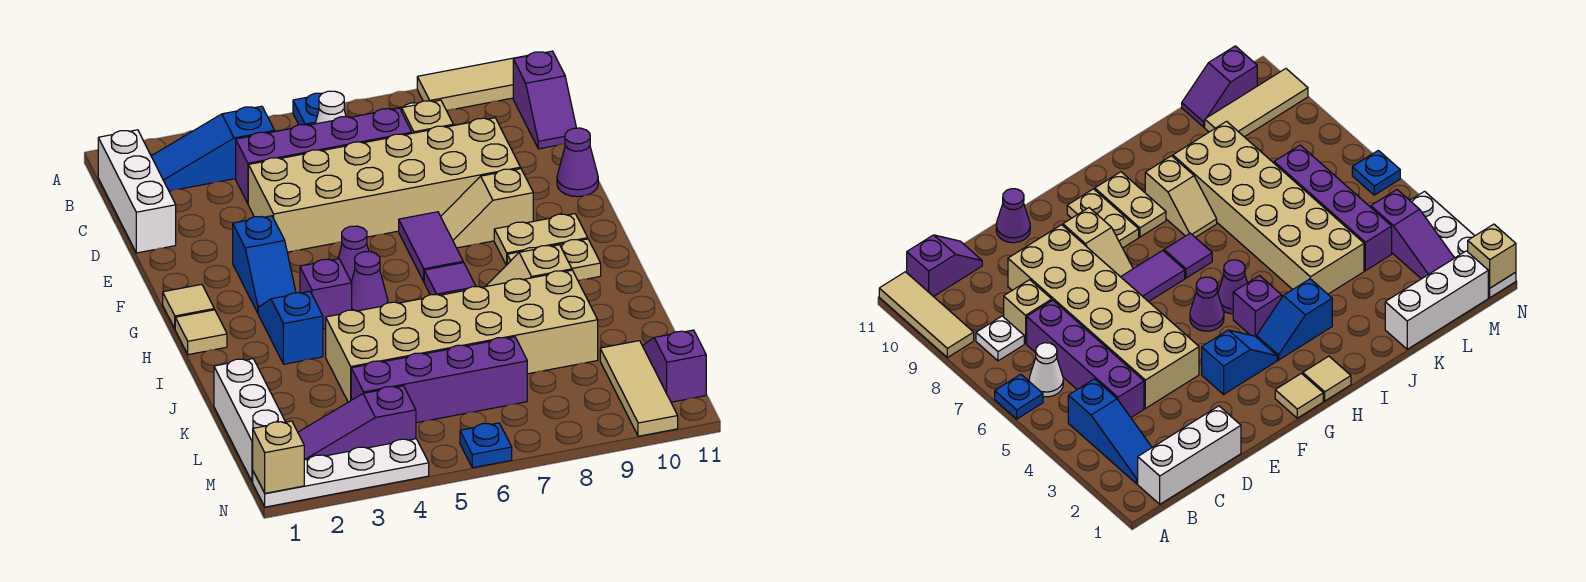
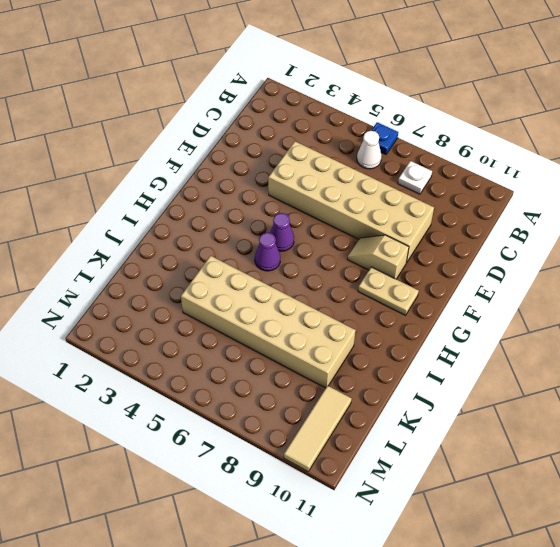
none -> tan tile A9:A11 level 1
none -> white brick B1:D1 level 1
none -> blue slope B2:B4 level 1 top 4
none -> purple slope B11:C11 level 1 top B

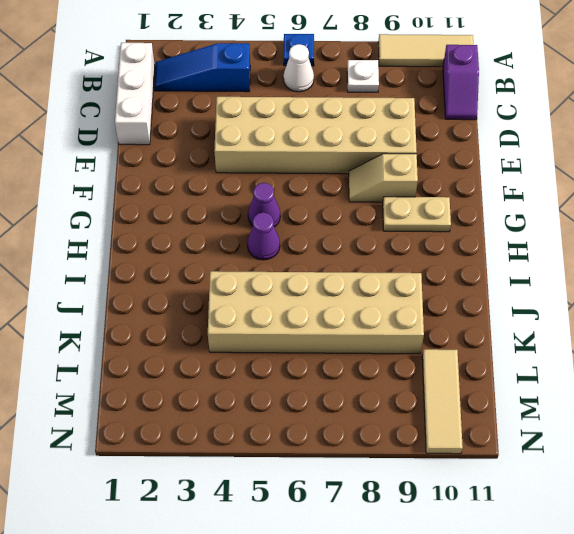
none -> purple brick C4:C7 level 1
none -> tan brick C8 level 1
none -> purple cone E11 level 1
none -> blue slope F3:G3 level 1 top F

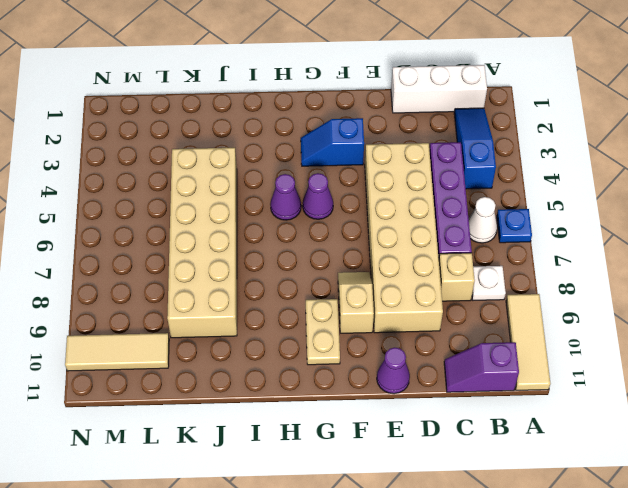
none -> purple tile F7:G7 level 1
none -> tan tile G1 level 1
none -> tan tile H1 level 1
none -> blue slope H3:I3 level 1 top I

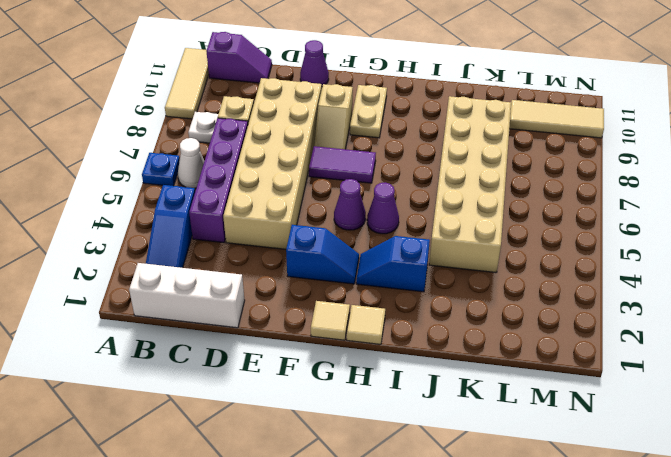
none -> purple brick H4 level 1
none -> purple tile H7 level 1
none -> tan plate H9:H10 level 1
none -> tan slope I8:I9 level 1 top 9

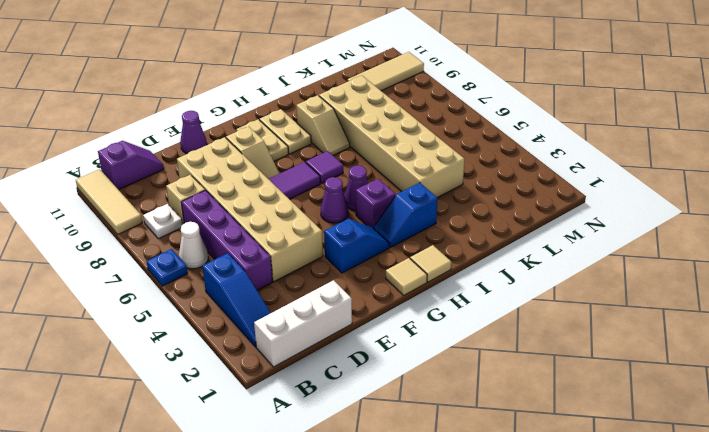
none -> white brick K1:M1 level 1
none -> purple brick L4:L7 level 1
none -> purple slope L11:M11 level 1 top M
none -> purple slope M2:M4 level 1 top 4

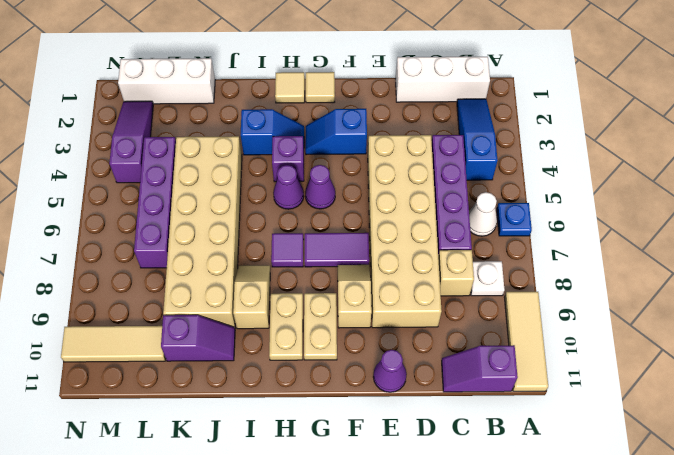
purple slope J10:K10 level 1 top K -> purple slope L11:M11 level 1 top M
none -> white plate N1:N4 level 1
none -> blue plate N6 level 1
none -> tan brick N1 level 2

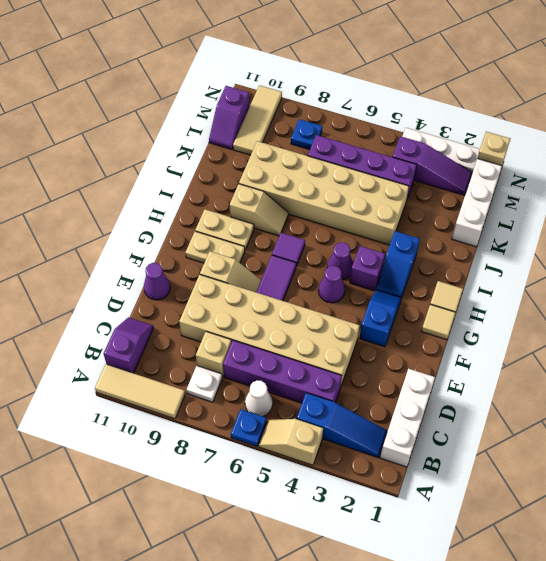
tan slope A4:A5 level 1 top 4 -> none
blue plate M8 level 1 -> blue plate N6 level 1

